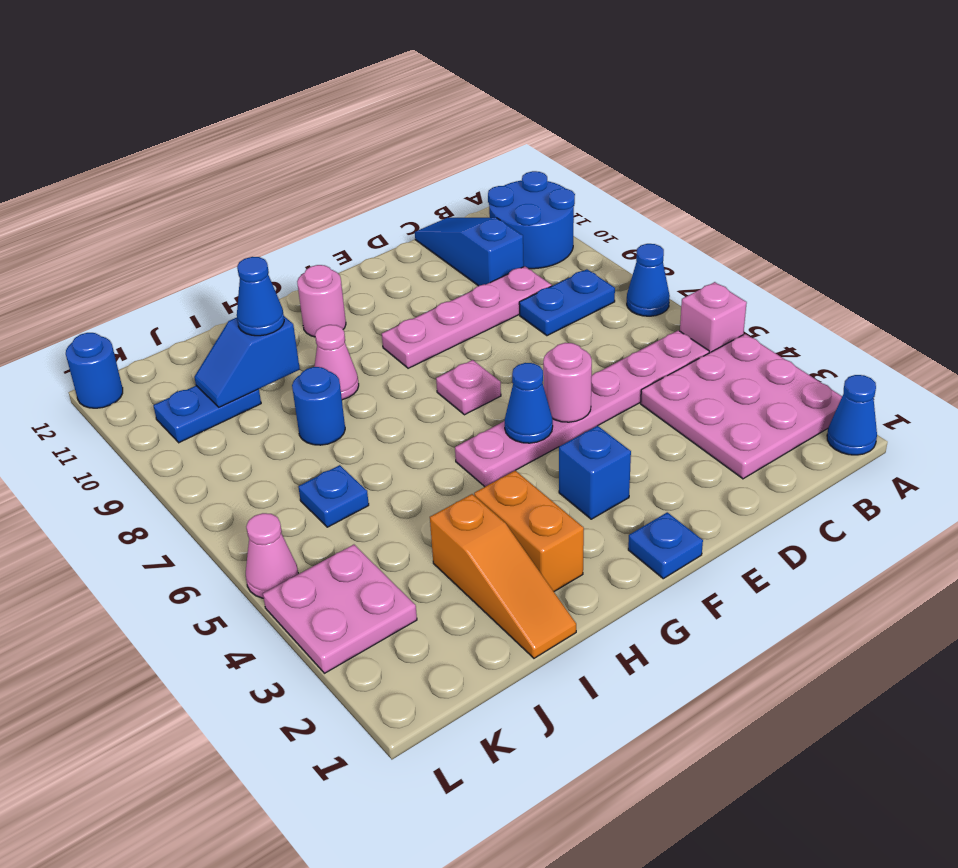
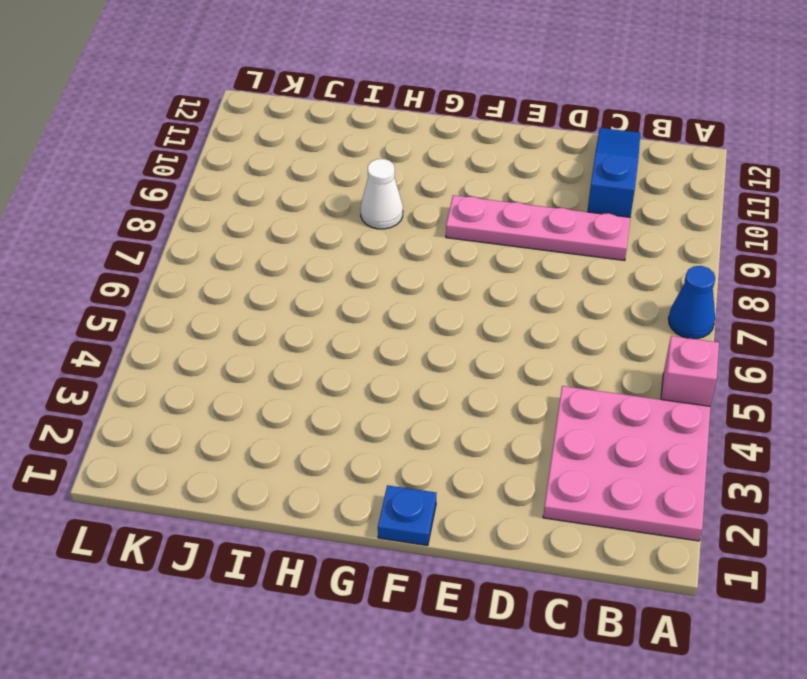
white cone H9 level 1 -> pink cone H9 level 1
none -> blue cone A1 level 1
none -> blue round brick A10:B11 level 1
none -> pink plate B5:G5 level 1

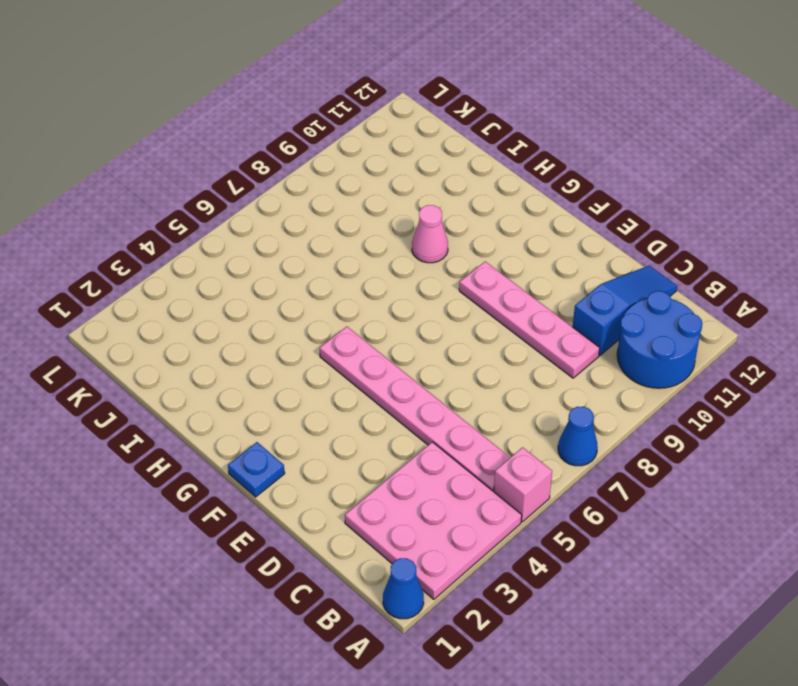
none -> blue plate B8:C8 level 1
none -> blue brick F3 level 1
none -> pink plate F7 level 1

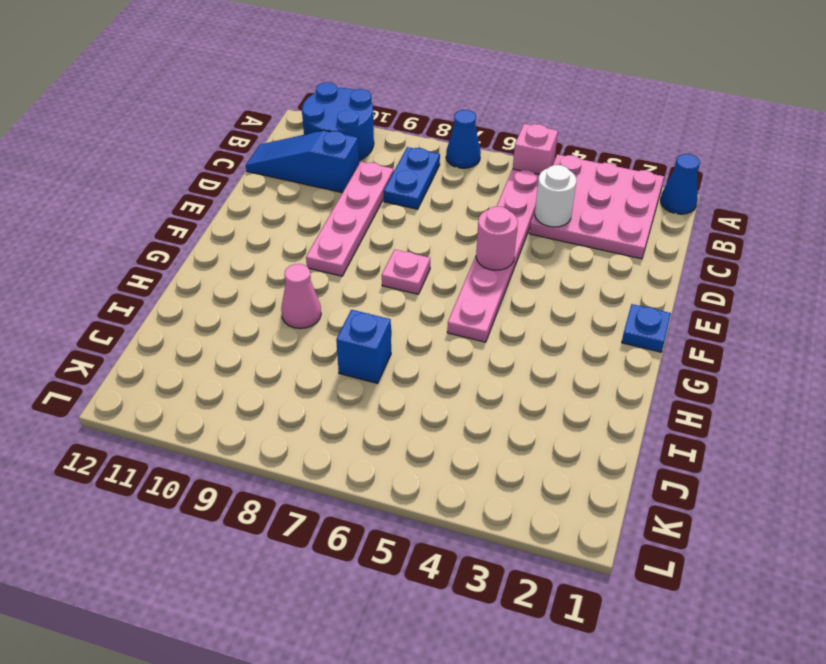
white round brick C4 level 2 -> none
blue brick I7 level 1 -> blue brick F3 level 1
none -> pink round brick G11 level 1
none -> orange brick H2:H3 level 1
none -> orange slope I1:I3 level 1 top 3

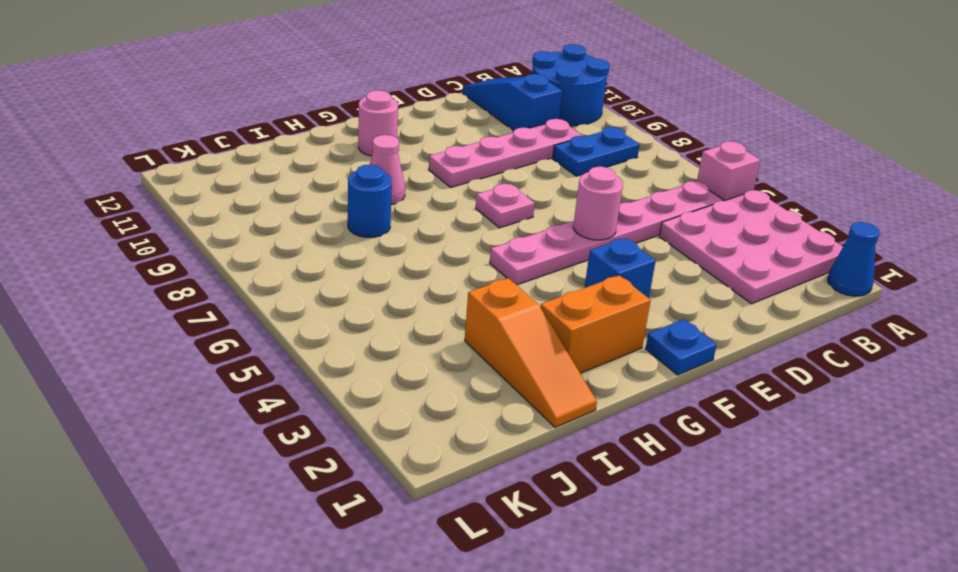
orange brick G2:H2 level 1 -> orange brick H2:H3 level 1
none -> blue cone A7 level 1
none -> blue plate J6 level 1
none -> blue plate J10:K10 level 1

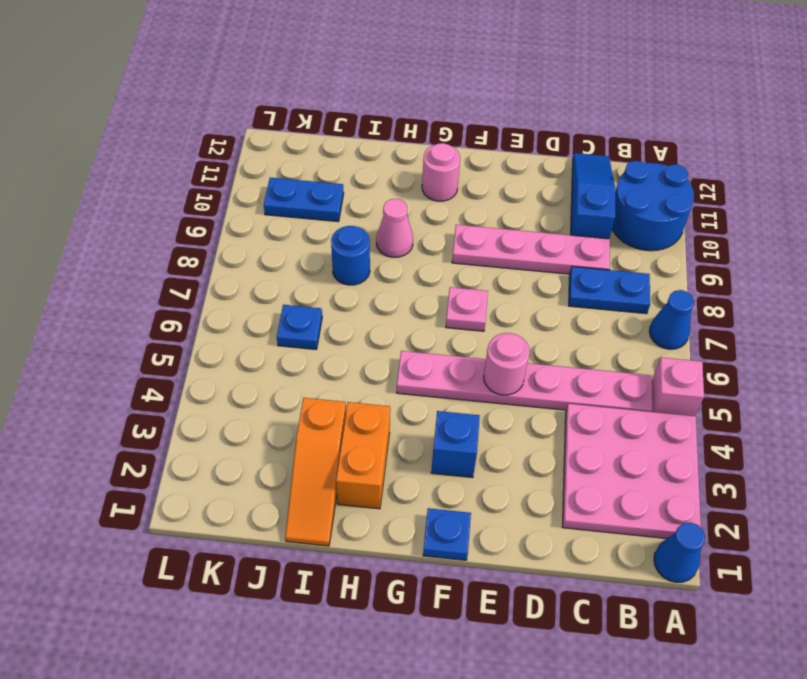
none -> pink plate K3:L4 level 1
none -> pink cone L5 level 1
none -> blue round brick L12 level 1

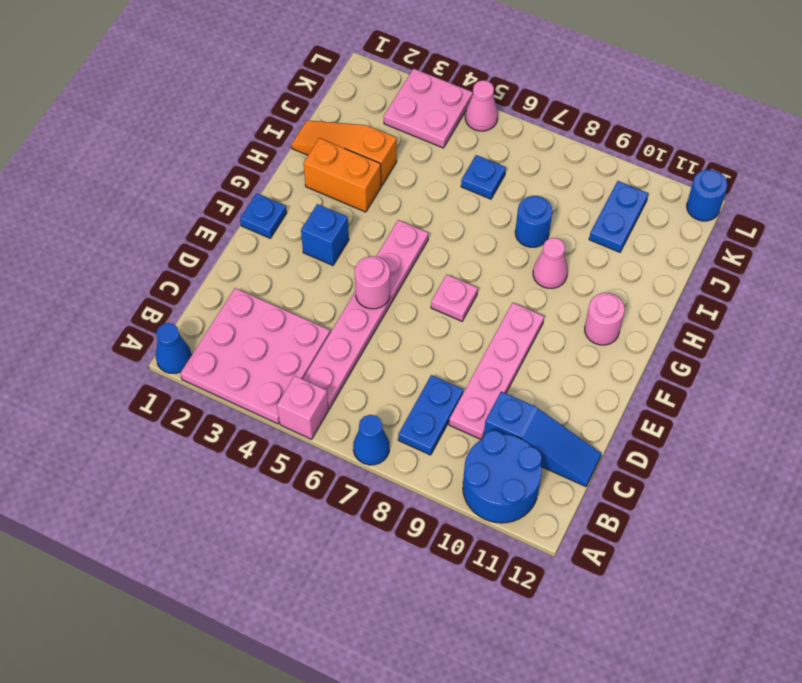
none -> blue cone F5 level 2
none -> blue slope I10:J10 level 2 top I
none -> blue cone I10 level 3

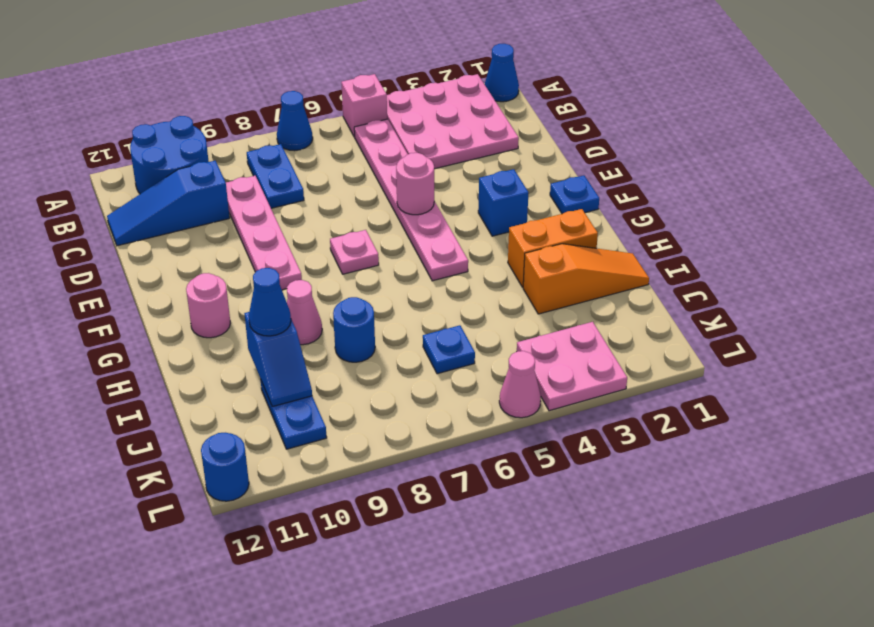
none -> blue cone F5 level 2

